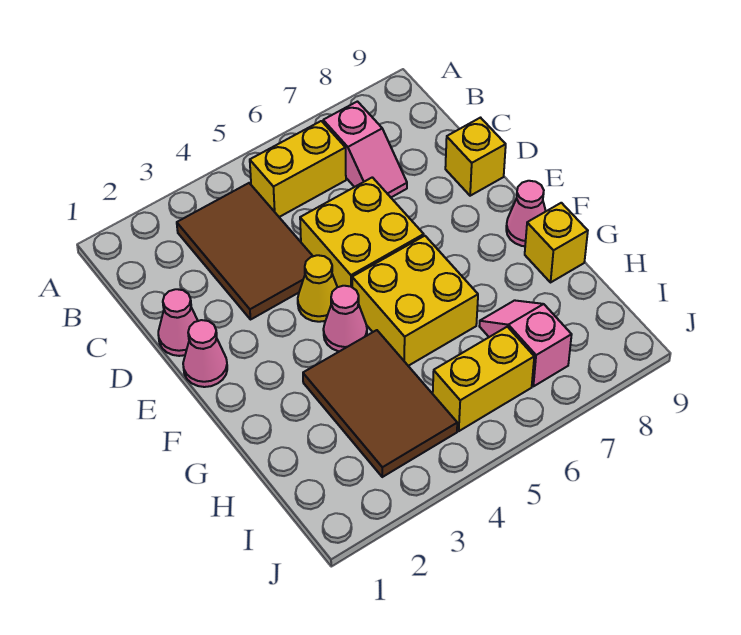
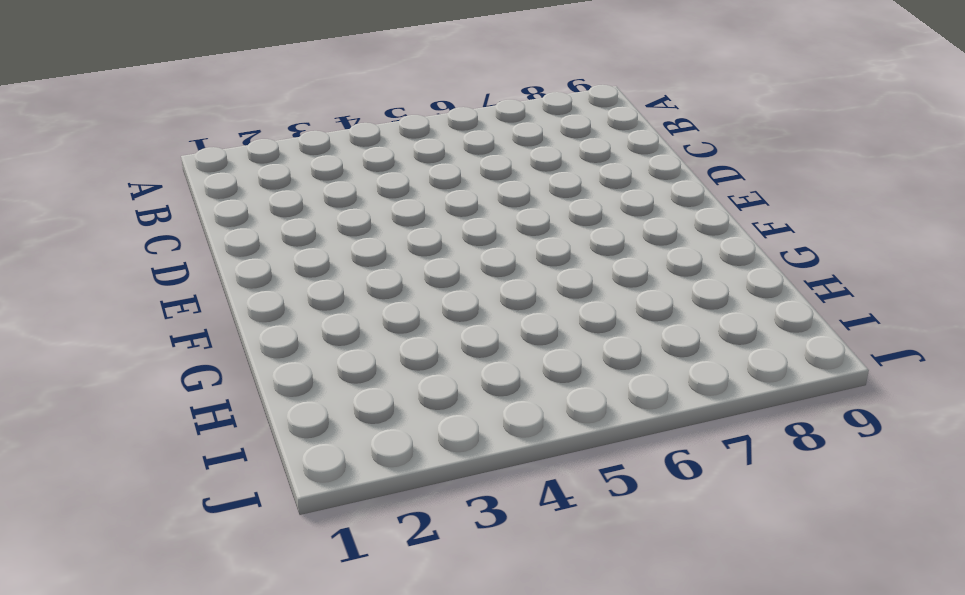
none -> brown tile B3:D4 level 1
none -> yellow brick B5:B6 level 1
none -> pink slope B7:C7 level 1 top B

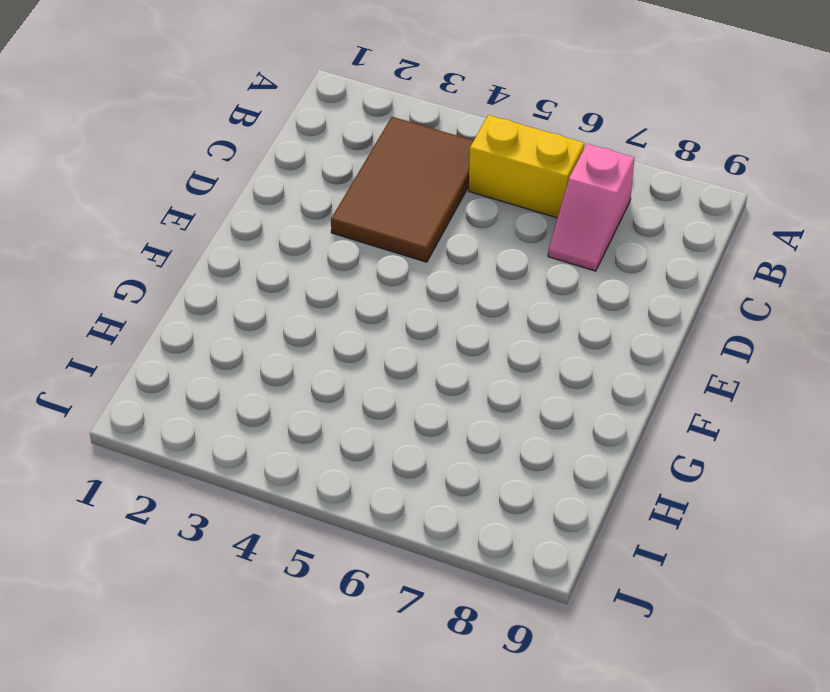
none -> pink cone D1 level 1
none -> yellow brick D5:E6 level 1
none -> yellow brick D9 level 1

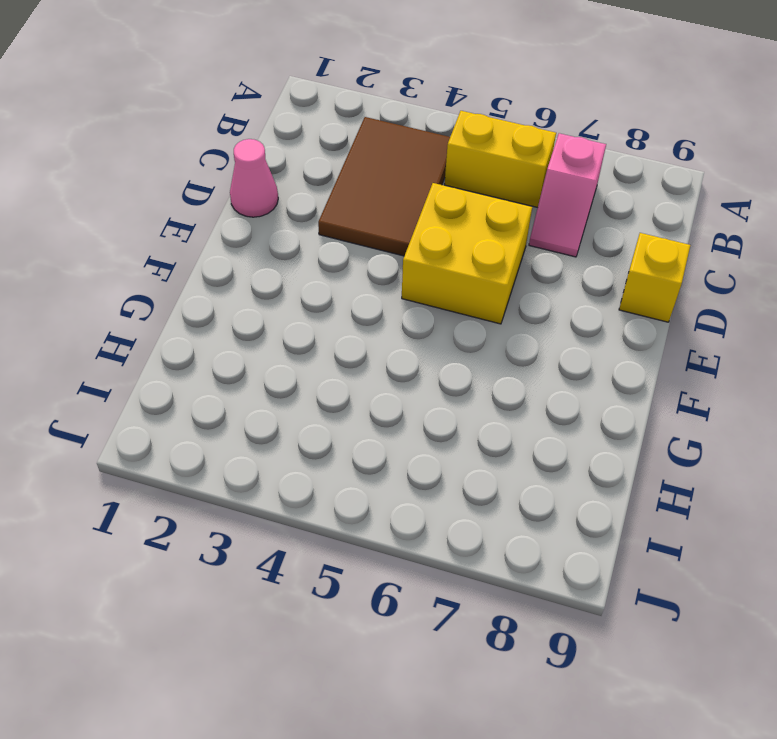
none -> pink cone E1 level 1
none -> yellow cone E4 level 1
none -> pink cone F4 level 1

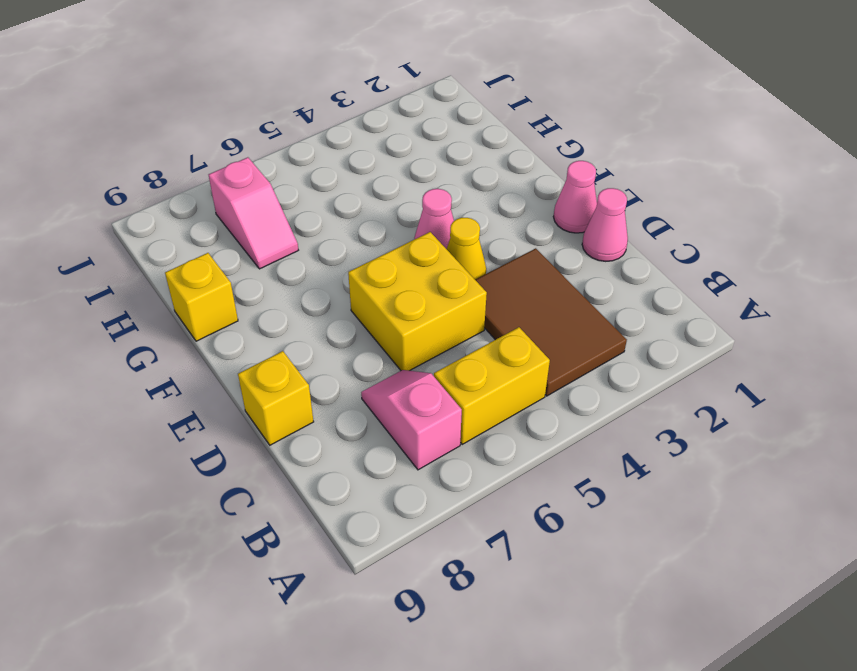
none -> yellow brick F5:G6 level 1
none -> pink cone F9 level 1
none -> brown tile G3:I4 level 1

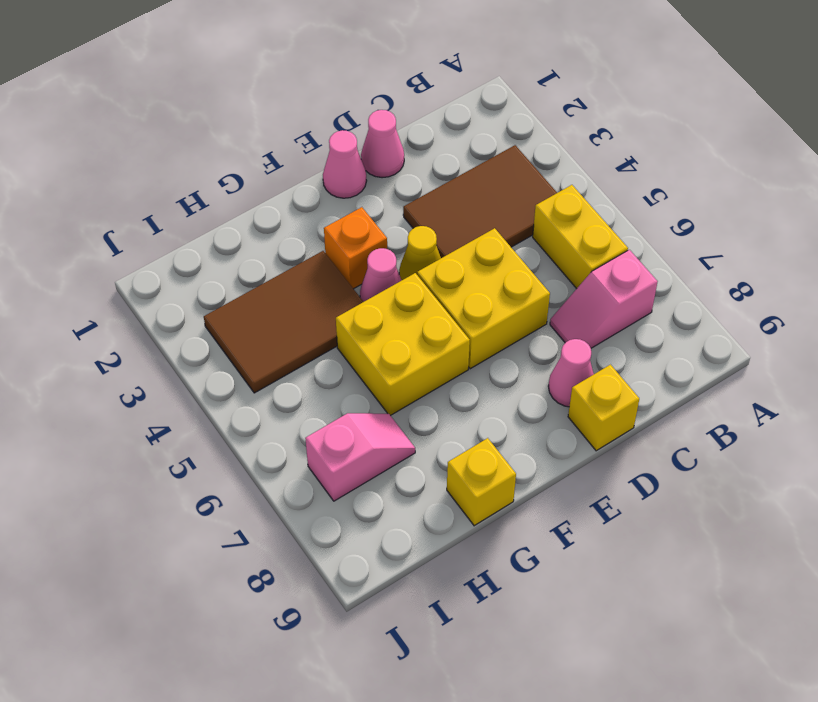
pink cone D8 level 1 -> pink cone F9 level 1
orange brick F3 level 1 -> none
none -> yellow brick I5:I6 level 1

